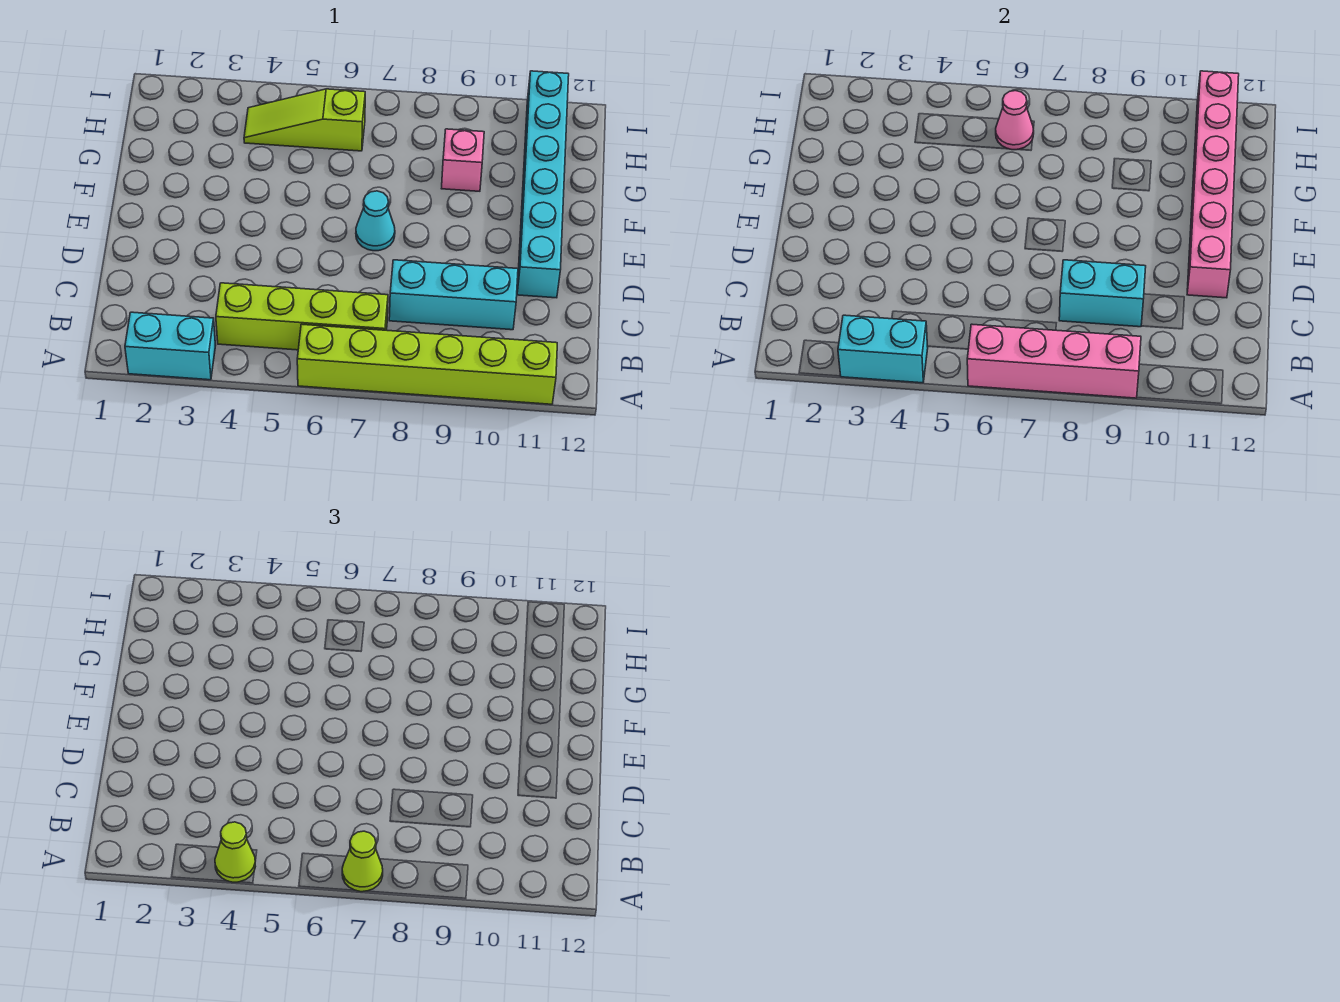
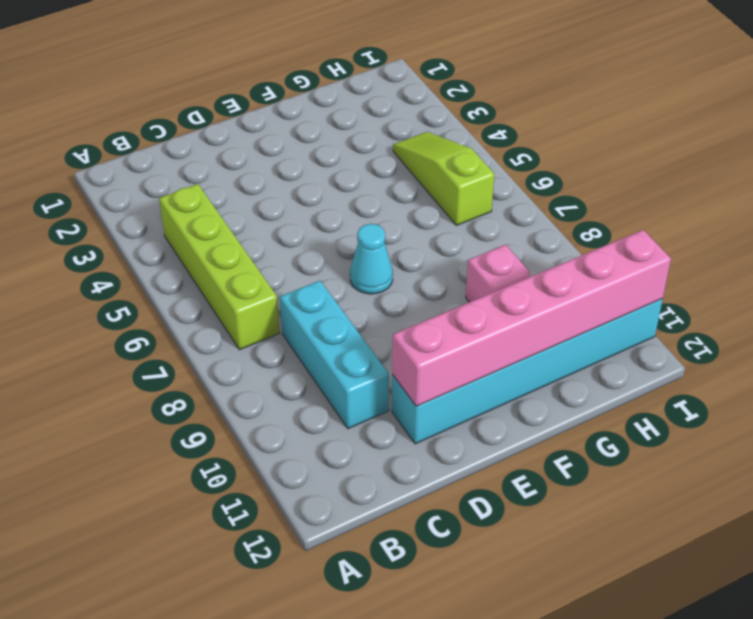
none -> cyan brick A2:A3 level 1
none -> lime brick A6:A11 level 1
none -> cyan brick A3:A4 level 2

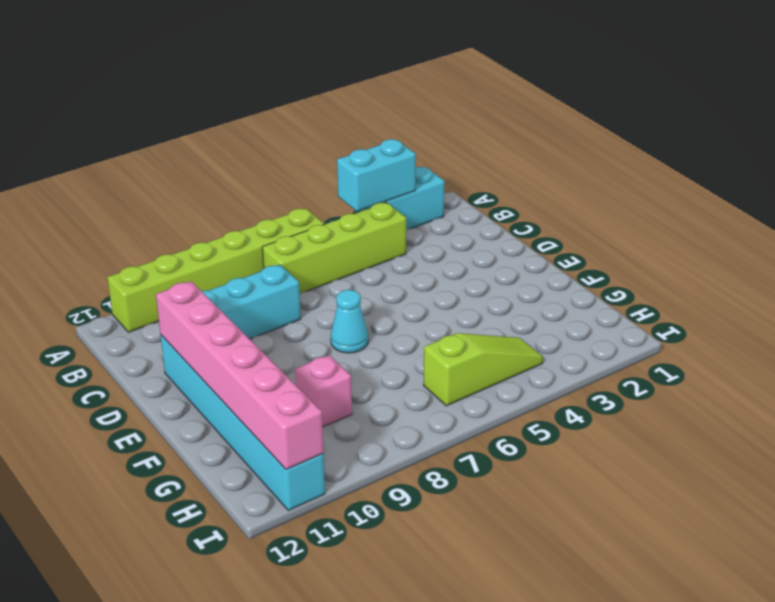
none -> pink brick A6:A9 level 2
none -> cyan brick C8:C9 level 2
none -> pink cone H6 level 2

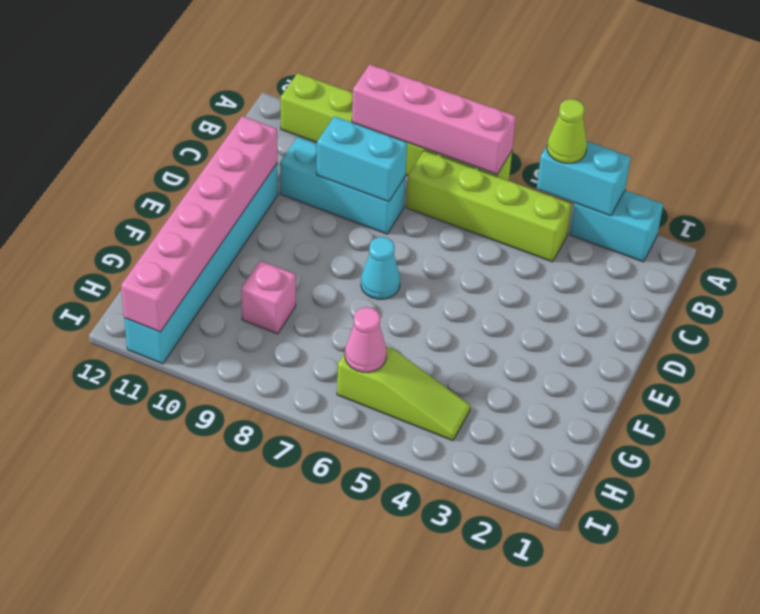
none -> lime cone A7 level 3

